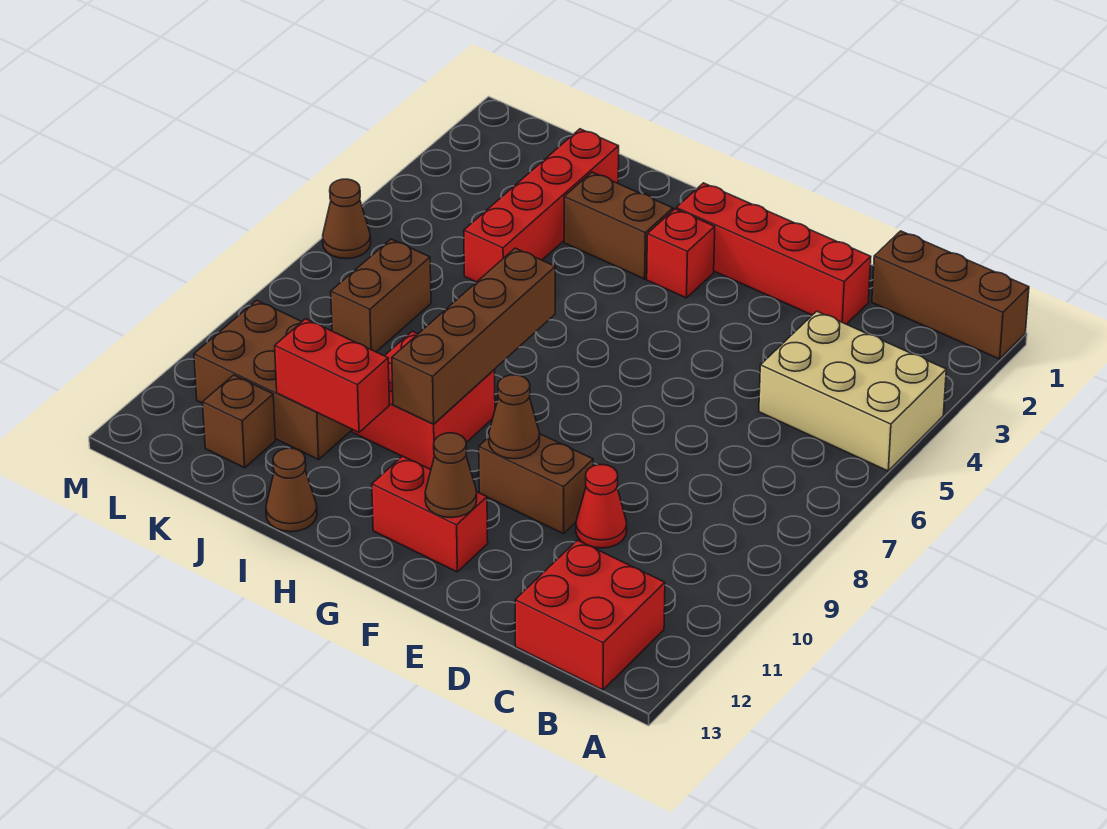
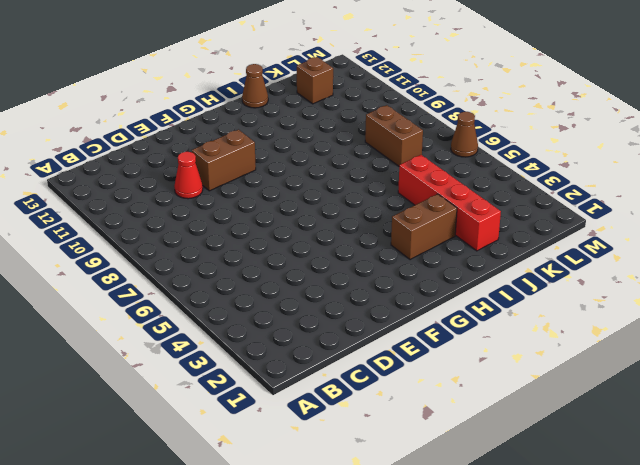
none -> brown brick A1:C1 level 1
none -> tan brick A4:C5 level 1
none -> red brick B12:C13 level 1

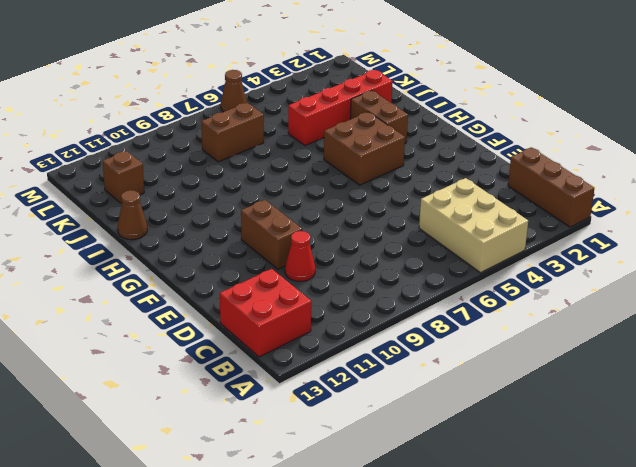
brown brick G4:H5 level 1 -> none
none -> red brick D2:G2 level 1
none -> red brick F12:G12 level 1
none -> red brick G3 level 1

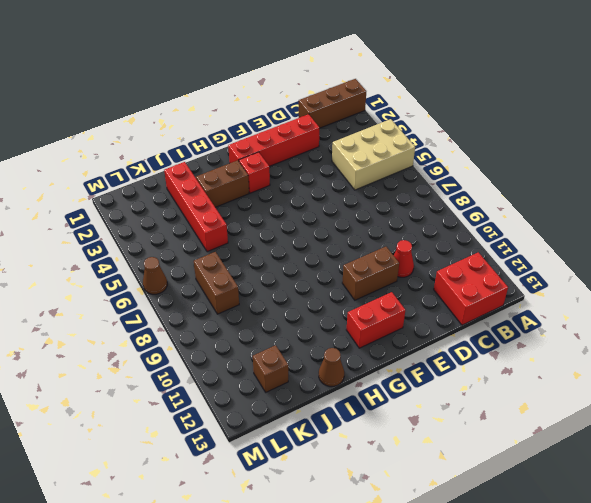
none -> red brick H9:I10 level 1
none -> brown brick J10:L11 level 1
none -> brown cone F10 level 2

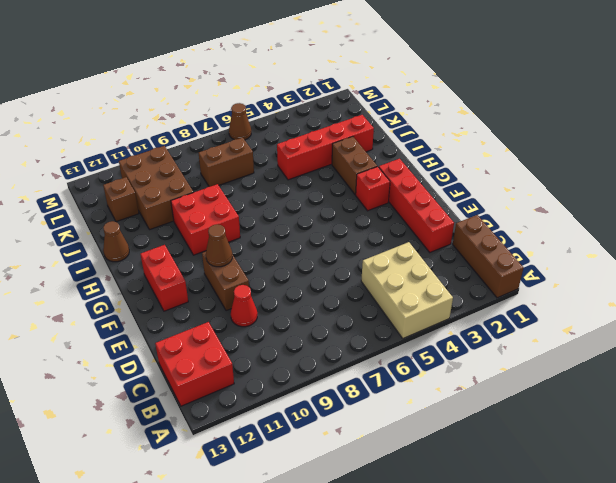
none -> brown cone F12 level 2
none -> brown brick H7:H10 level 2
none -> red brick I11:J11 level 2

